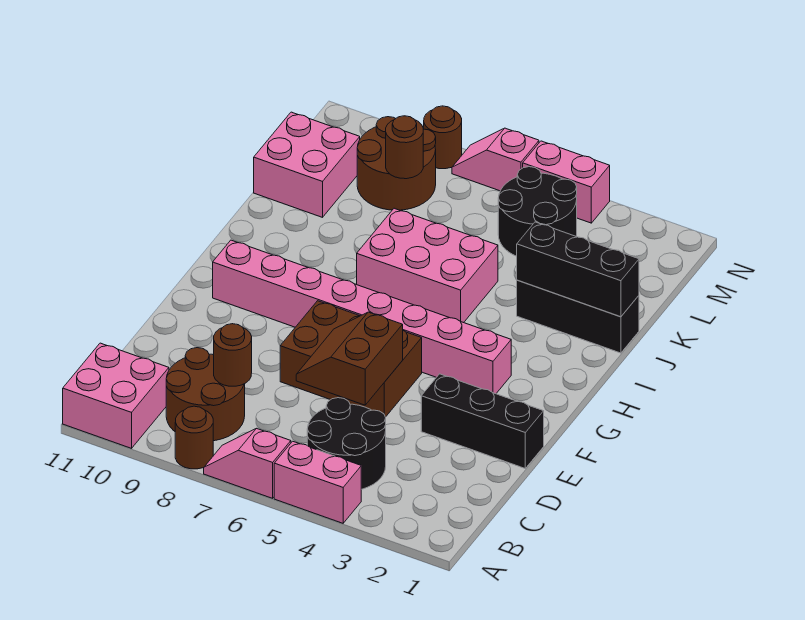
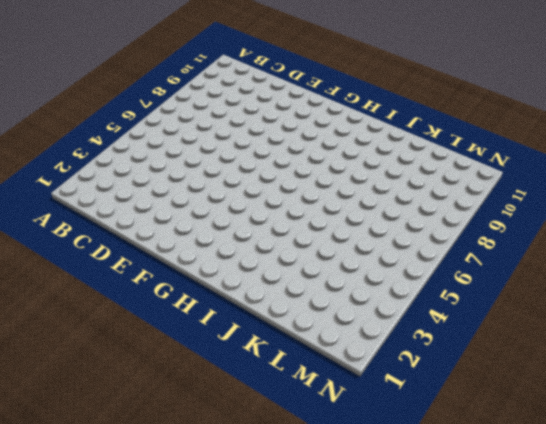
none -> pink brick A4:A5 level 1
none -> pink slope A6:A7 level 1 top 6
none -> brown round brick A8 level 1

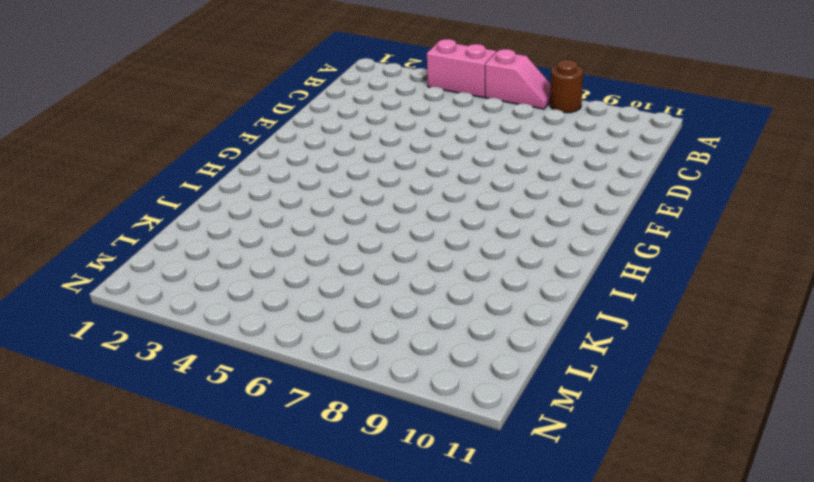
none -> pink brick A10:B11 level 1
none -> black round brick B4:C5 level 1
none -> brown round brick B8:C9 level 1

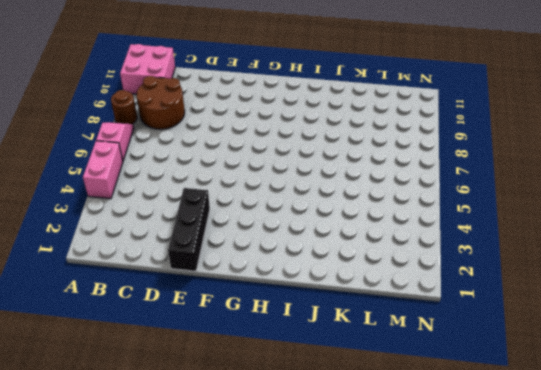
none -> black round brick B4:C5 level 1
none -> brown brick E5:F7 level 1
none -> pink brick G3:G10 level 1

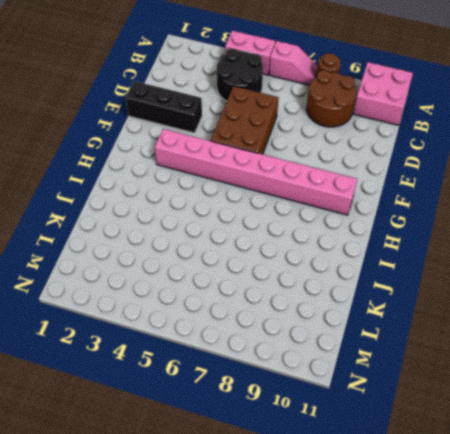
brown brick D5:F6 level 1 -> brown brick E5:F7 level 1
none -> pink brick I5:J7 level 1
none -> black brick J1:J3 level 1
none -> pink brick K10:L11 level 1

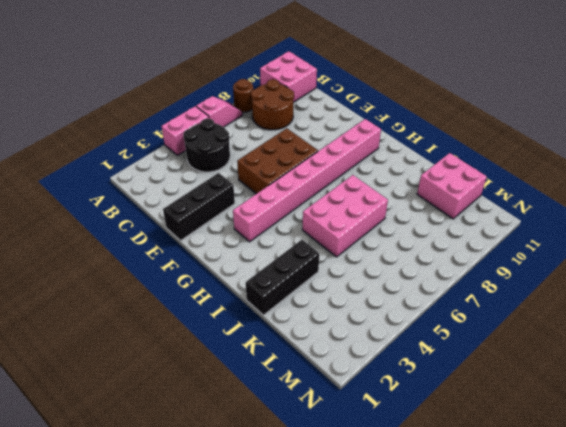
none -> black round brick L4:M5 level 1
none -> brown round brick L8:M9 level 1
none -> pink brick N4:N5 level 1

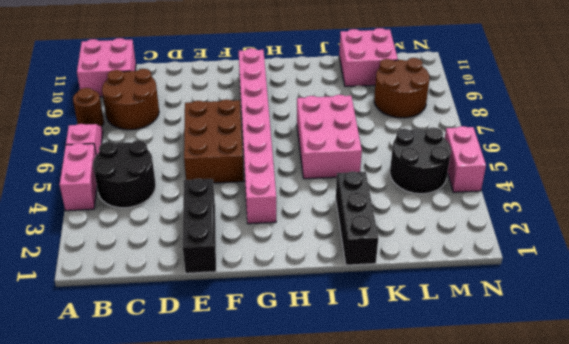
none -> pink slope N6:N7 level 1 top 6
none -> brown round brick N8 level 1
none -> brown round brick C8 level 2

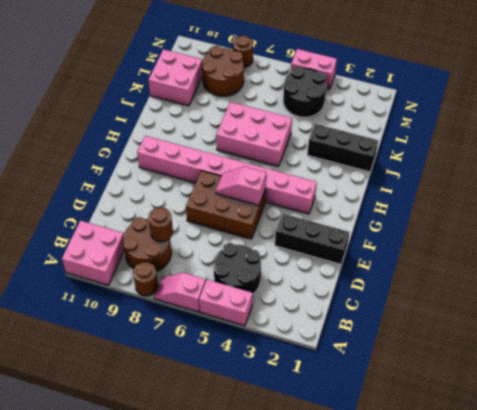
pink slope F5:F6 level 2 top 5 -> pink slope N6:N7 level 1 top 6
none -> brown slope D5:E6 level 2 top 5
none -> black brick J1:J3 level 2
none -> brown round brick L8 level 2

